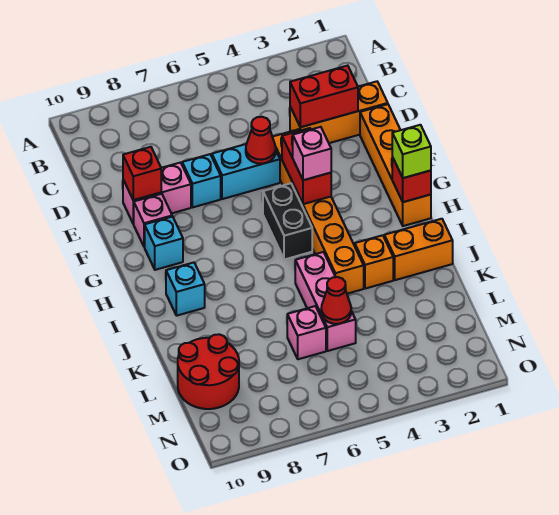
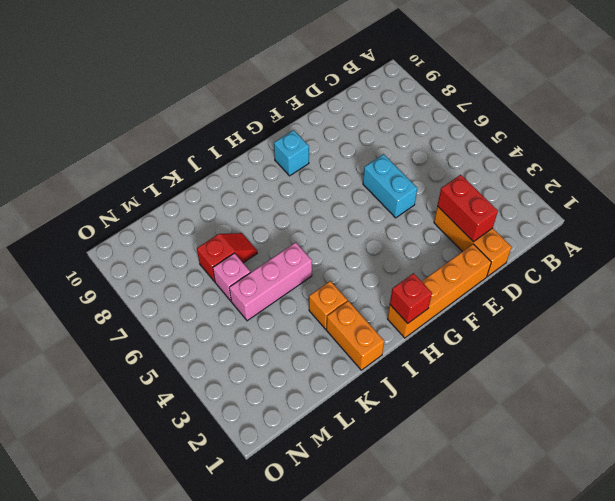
red slope K7:L7 level 1 top L -> none
none -> orange brick E4:J4 level 1
none -> cyan brick E7 level 1
none -> pink brick E8:E9 level 1

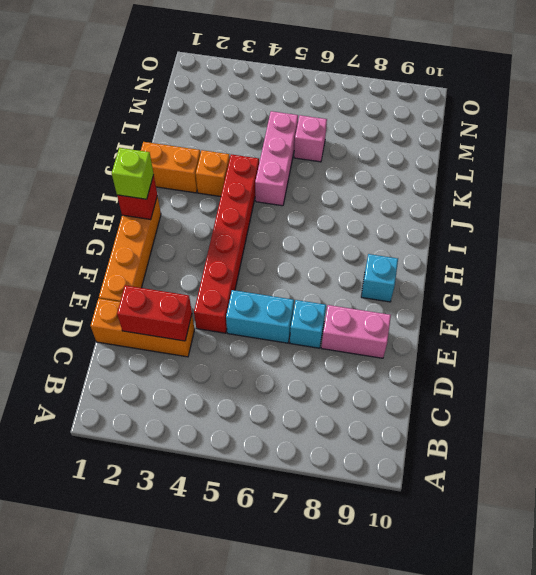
red brick E4:J4 level 1 -> orange brick E4:J4 level 1
none -> pink brick F9 level 1
none -> black brick G5:H5 level 1
none -> cyan brick I9 level 1

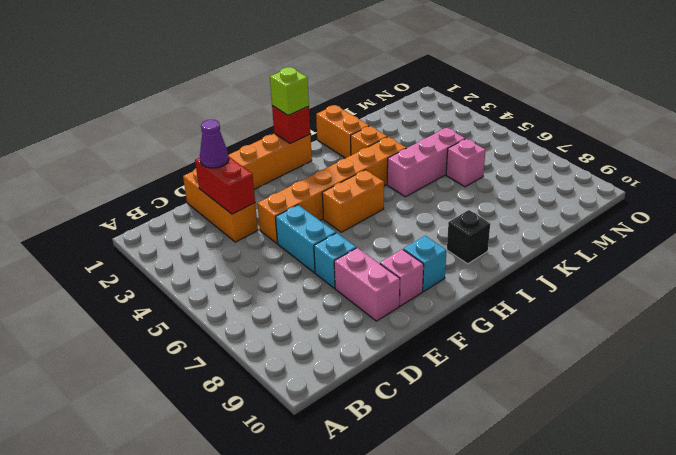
purple cone D2 level 3 -> none
orange brick G5:H5 level 1 -> black brick G5:H5 level 1
black brick I9 level 1 -> cyan brick I9 level 1
none -> red round brick L9:M10 level 1
none -> red cone E5 level 2
none -> red brick E9 level 2

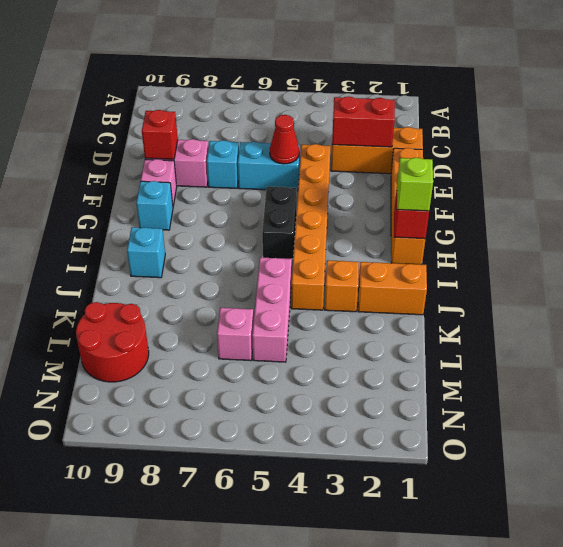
none -> red brick F4:G4 level 2
none -> red cone L5 level 2
none -> pink brick G4 level 3

